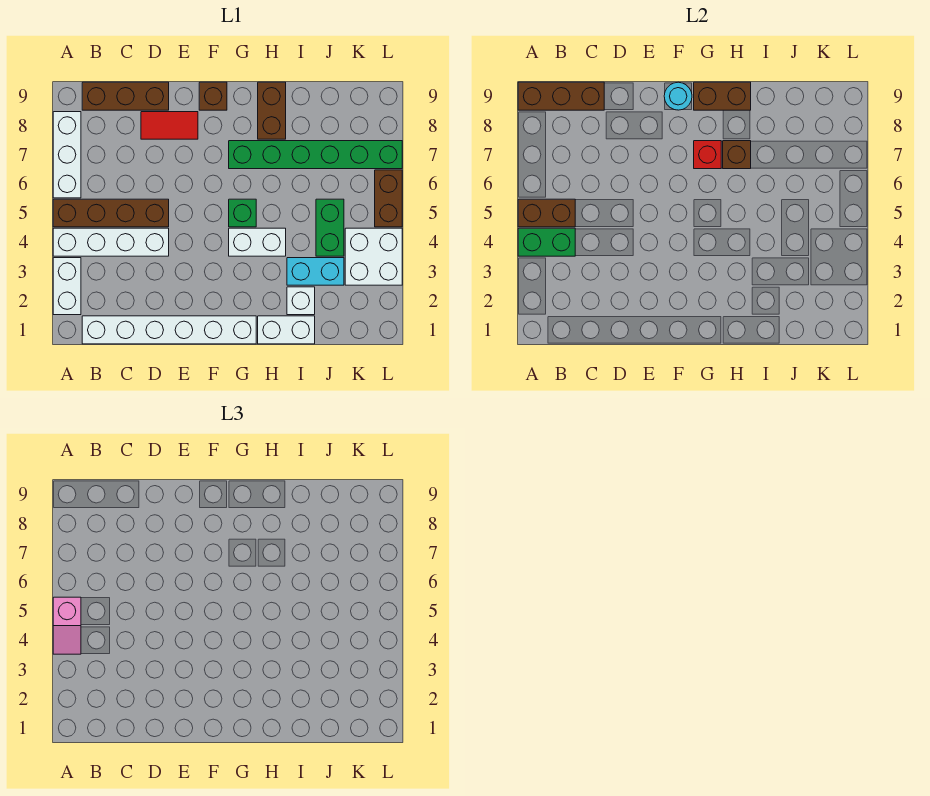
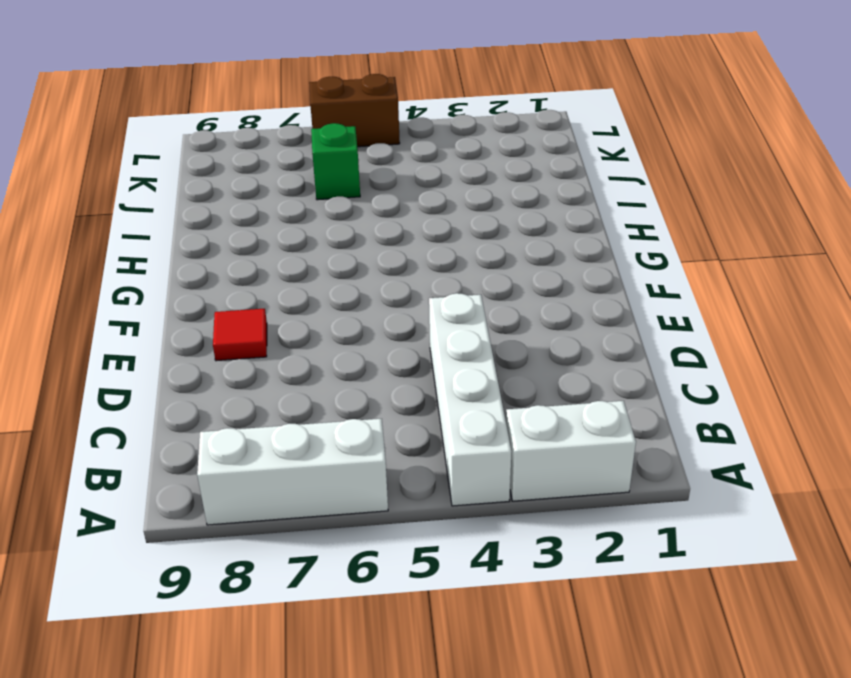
red tile E8 level 1 -> red tile D8:E8 level 1
green brick J6 level 1 -> green brick G5 level 1
none -> brown brick A5:D5 level 1
none -> white brick B1:G1 level 1
none -> brown brick B9:D9 level 1

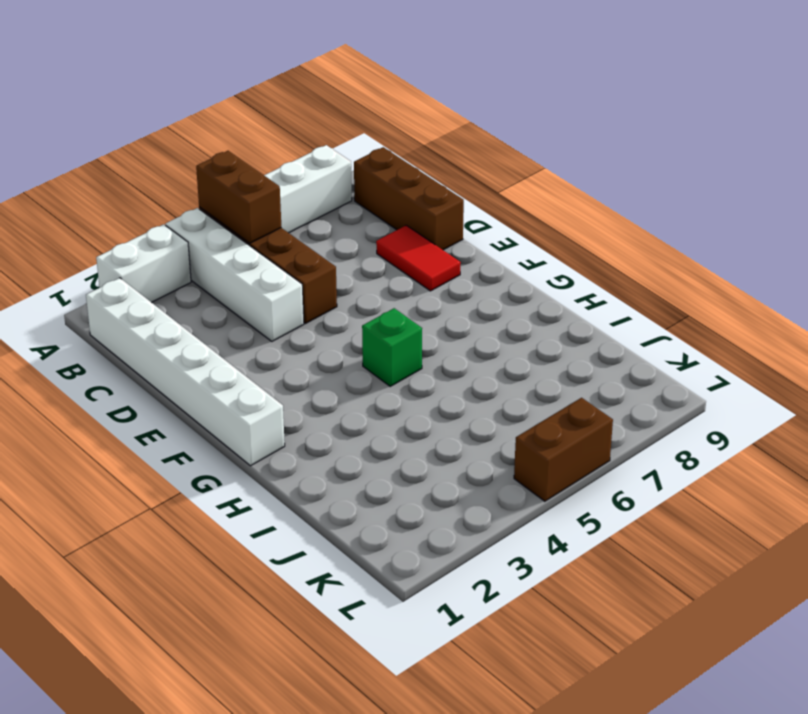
none -> brown brick F9 level 1
none -> white brick G4:H4 level 1
none -> green brick G7:L7 level 1

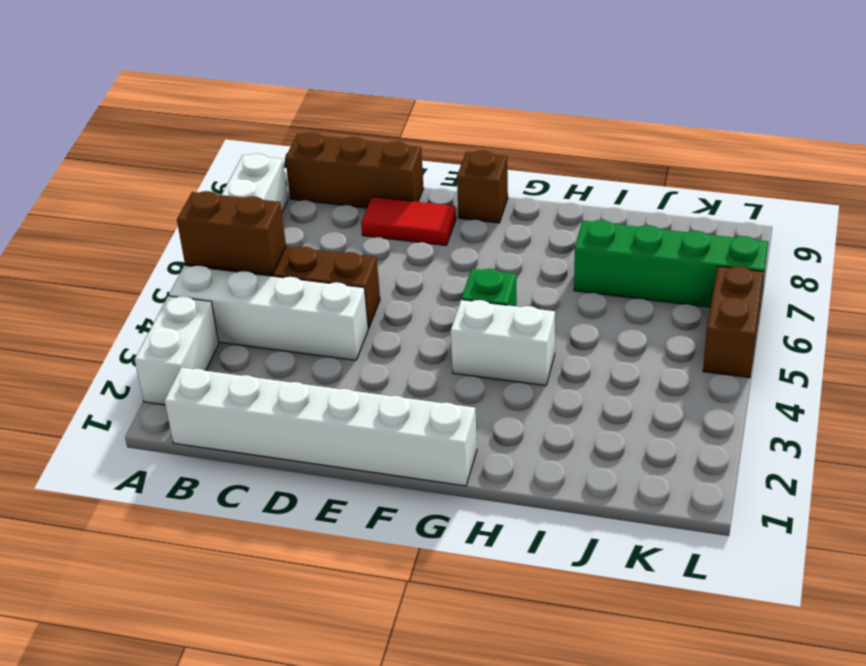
green brick I7:L7 level 1 -> green brick G7:L7 level 1
none -> white brick H1:I1 level 1
none -> brown brick H8:H9 level 1
none -> white brick I2 level 1

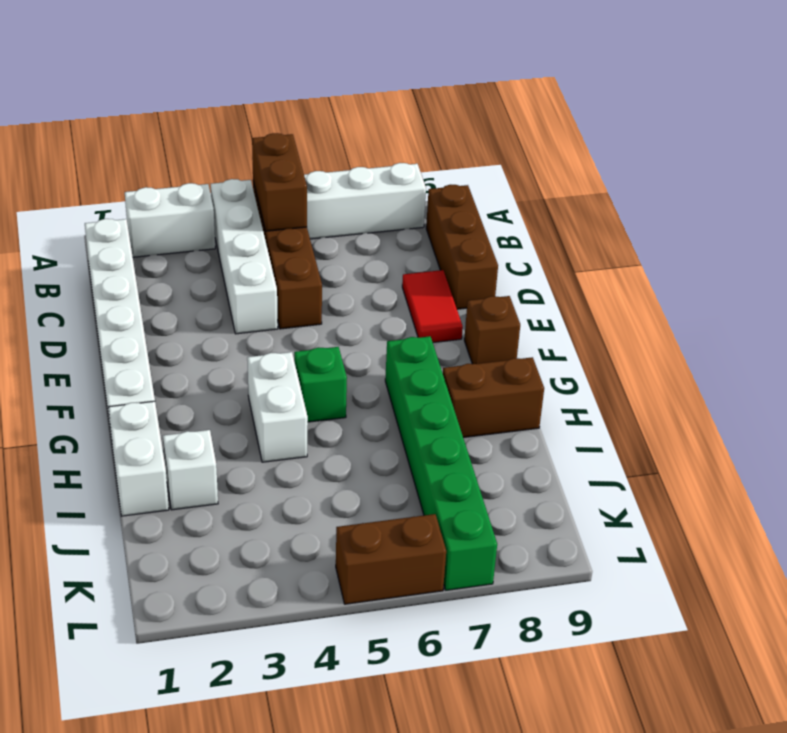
none -> cyan brick I3:J3 level 1
none -> green brick J4:J5 level 1
none -> white brick K3:L4 level 1

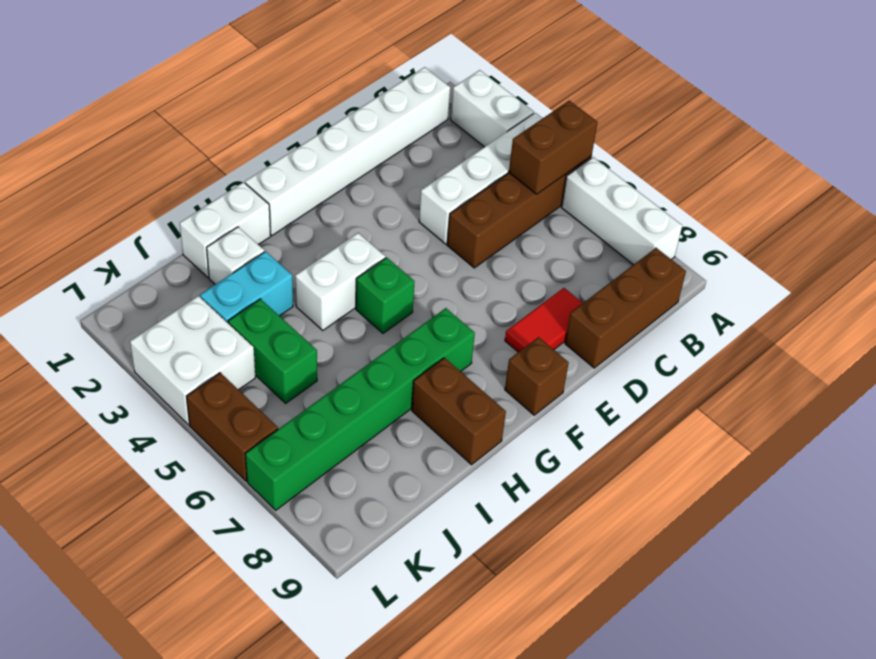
none -> green brick A4:B4 level 2
none -> brown brick A9:C9 level 2
none -> cyan round brick F9 level 2

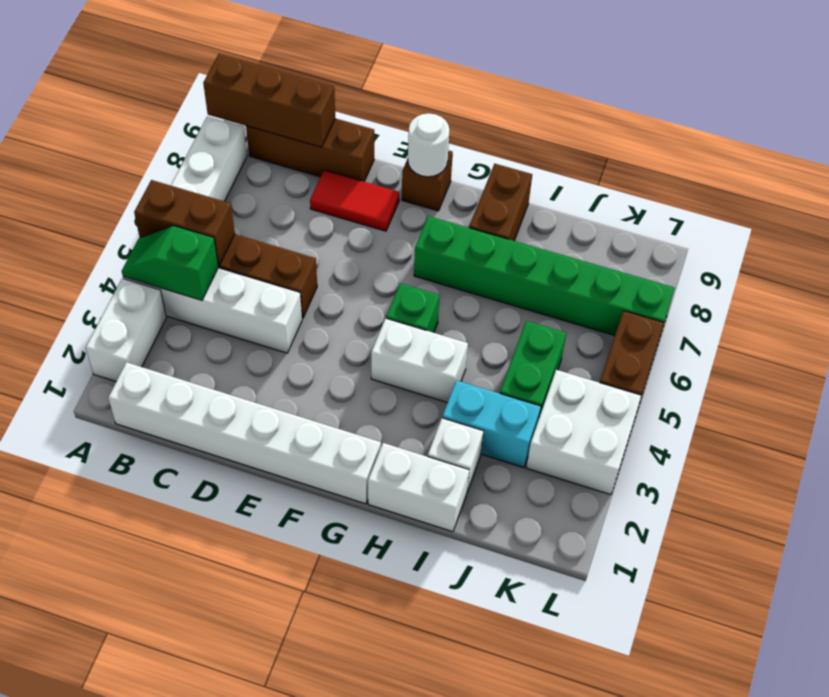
green slope A4:B4 level 2 top B -> green brick A4:B4 level 2
white round brick F9 level 2 -> cyan round brick F9 level 2
none -> red brick G7 level 2
none -> brown brick G9:H9 level 2
none -> brown brick H7 level 2

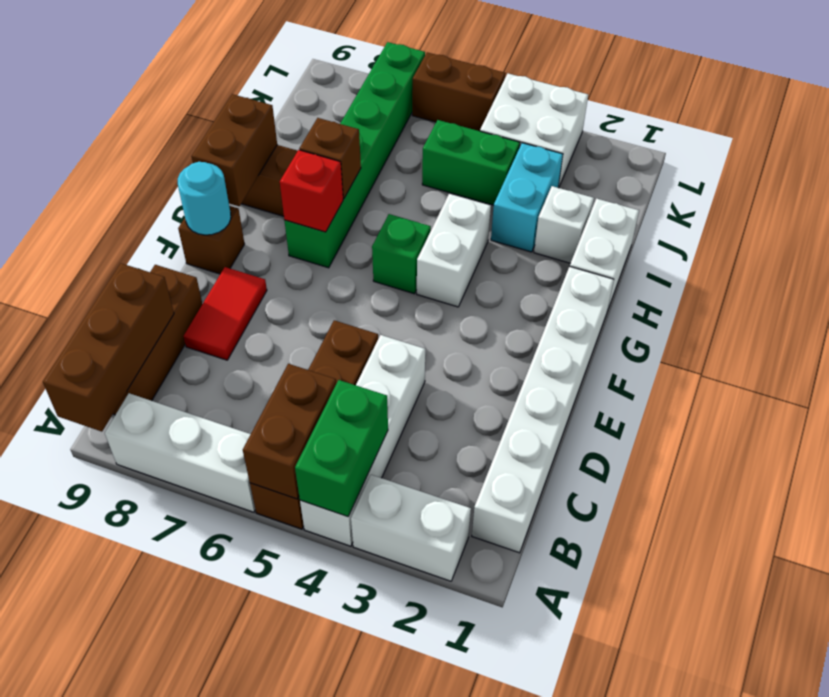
none -> pink slope A4:A5 level 3 top 5

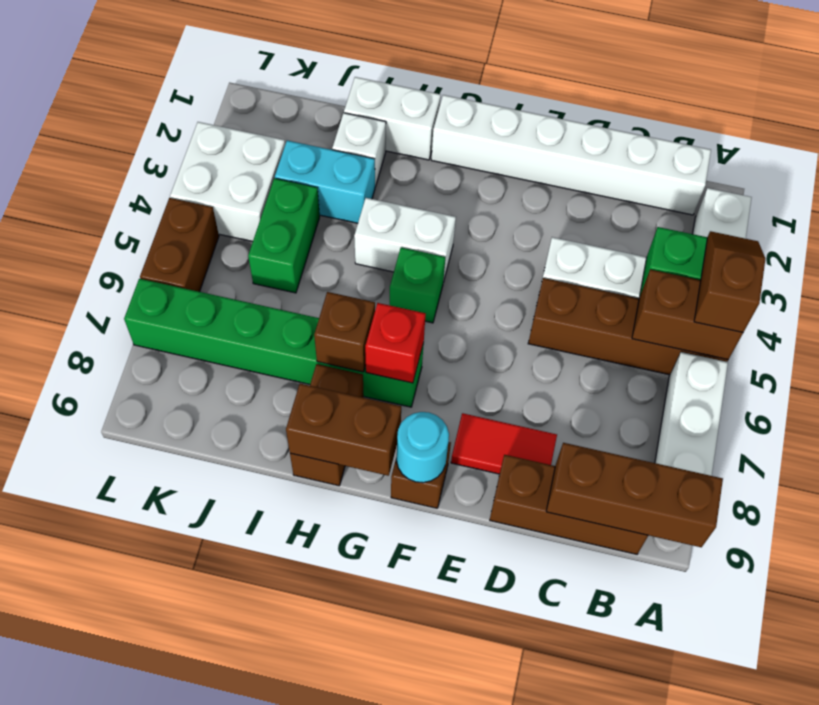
brown slope A4:A5 level 3 top 5 -> pink slope A4:A5 level 3 top 5

